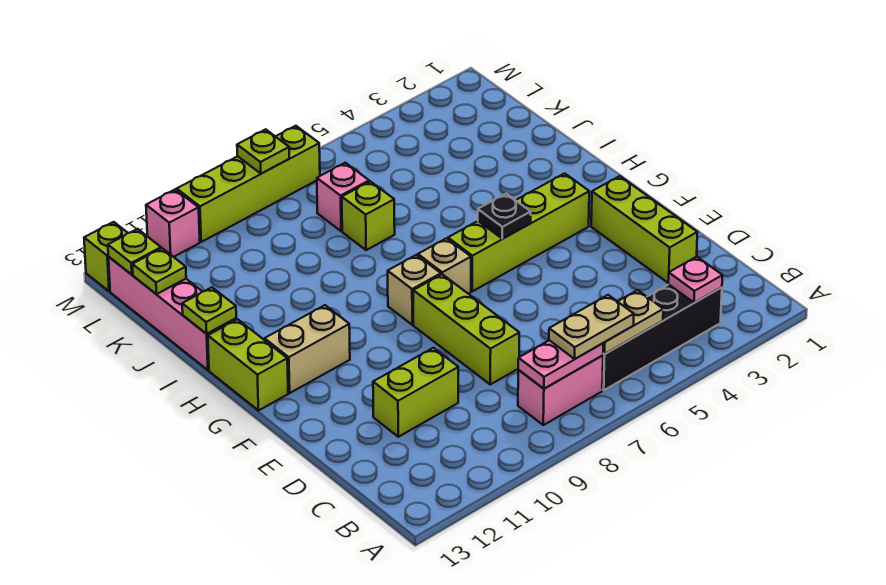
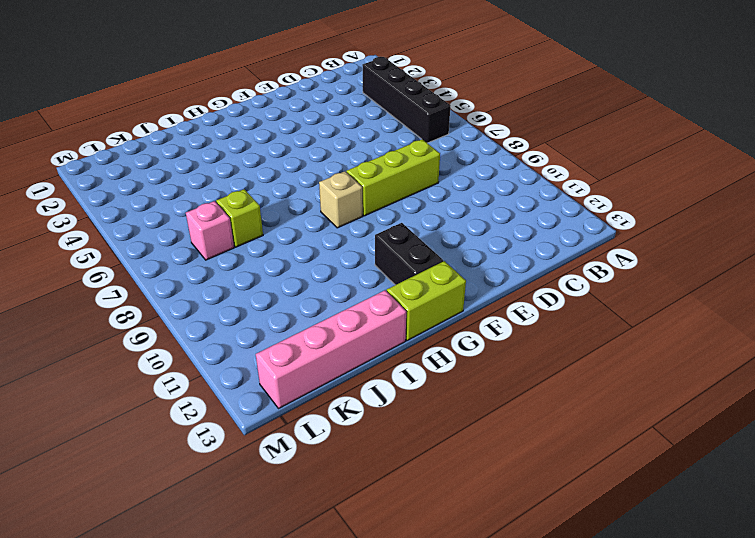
black brick G11:G12 level 1 -> tan brick G11:G12 level 1
none -> pink brick B7:B8 level 1
none -> lime brick D2:F2 level 1
none -> lime brick D10:D11 level 1

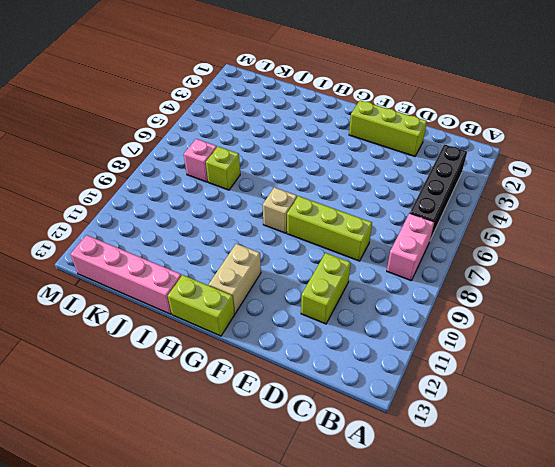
none -> lime brick G3:G6 level 1
none -> tan brick G7 level 1
none -> lime brick M7:M10 level 1

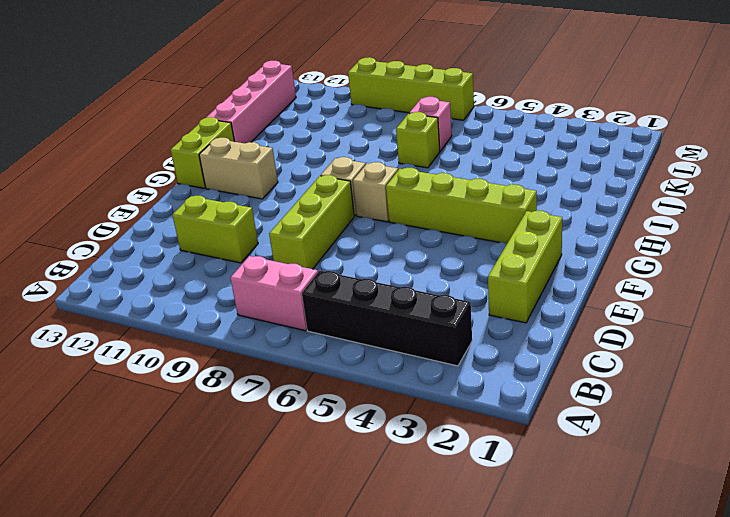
none -> pink brick M11 level 1
none -> lime brick M13 level 1
none -> pink plate B3 level 2

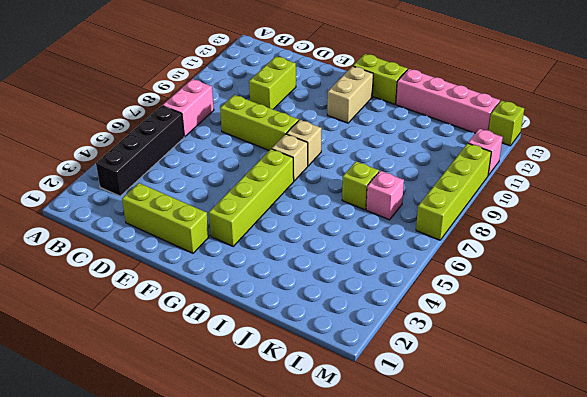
none -> pink plate B3 level 2
none -> tan plate B5:B6 level 2
none -> pink plate B7:B8 level 2

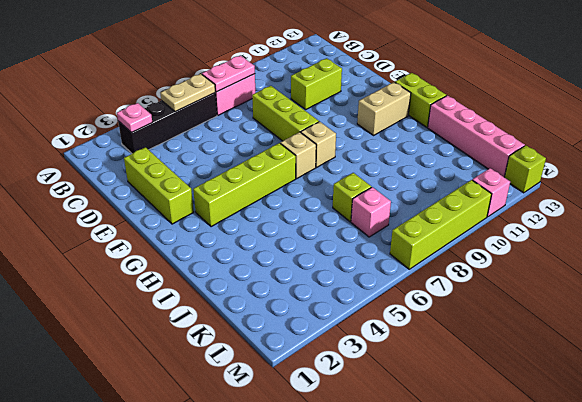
none -> black plate G5 level 2
none -> lime plate I13 level 2
none -> lime plate K13 level 2

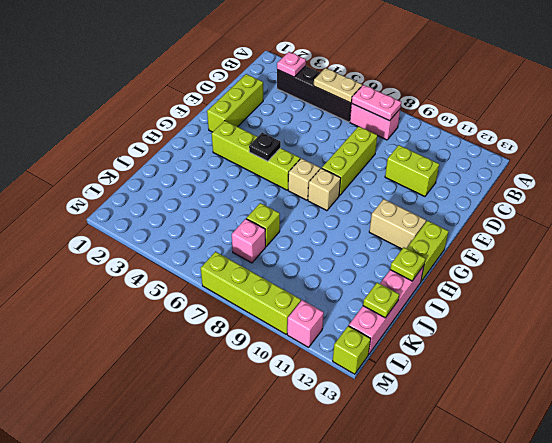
none -> lime plate L13 level 2
none -> lime plate M8 level 2
none -> tan plate B6:B7 level 3

